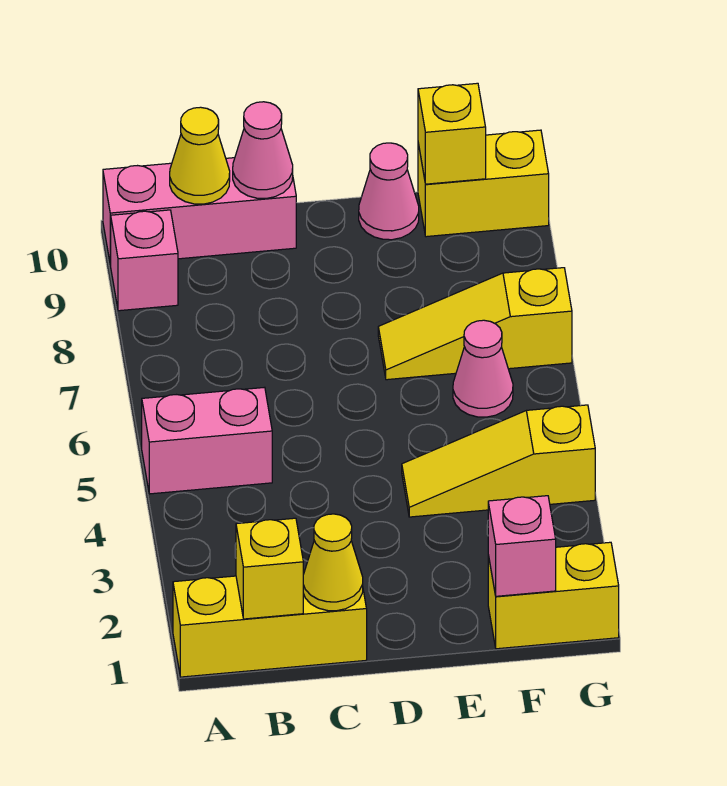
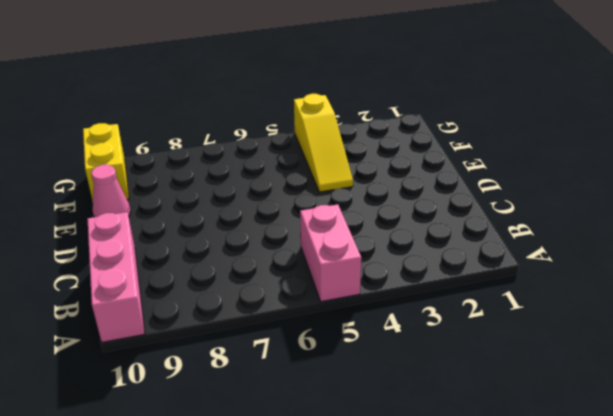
none -> yellow brick A1:C1 level 1
none -> pink brick A9 level 1
none -> yellow slope E7:G7 level 1 top G

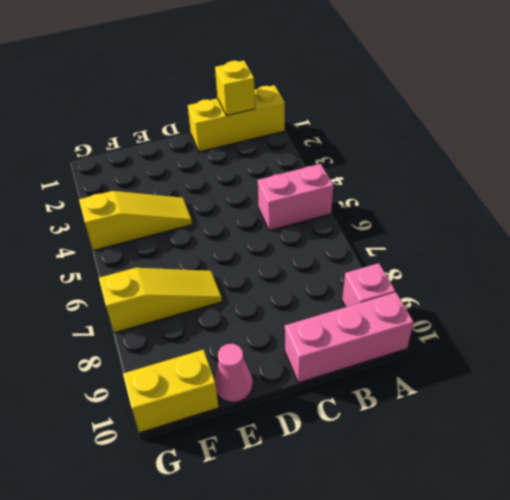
none -> yellow brick F1:G1 level 1
none -> pink cone F6 level 1
none -> yellow cone B10 level 2

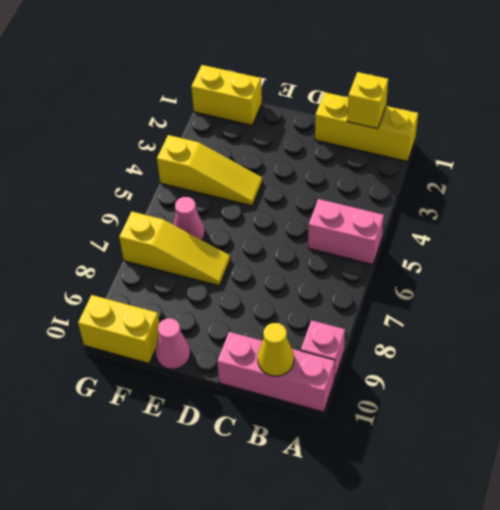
none -> yellow cone C1 level 2
none -> pink cone C10 level 2
none -> pink brick F1 level 2

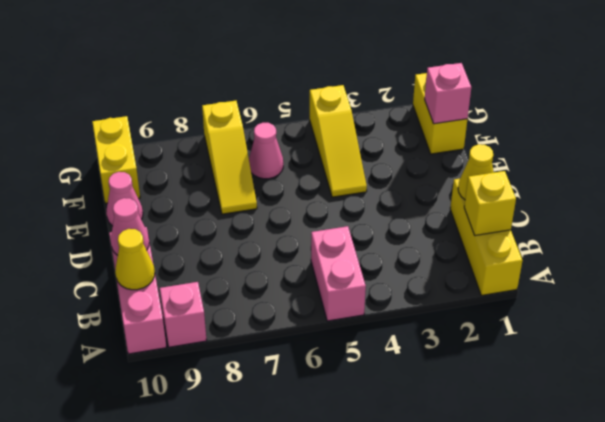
none -> yellow brick F10 level 2

